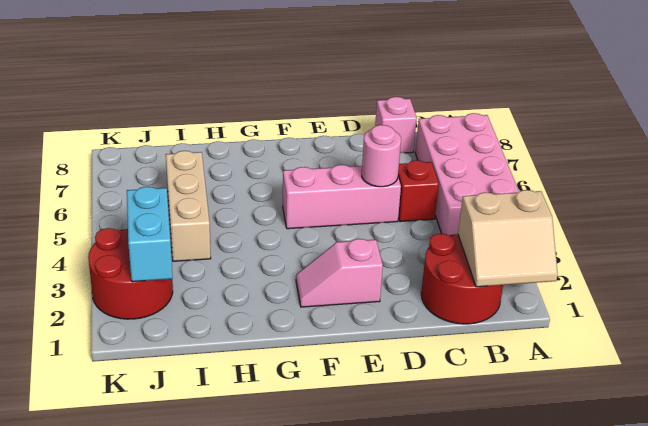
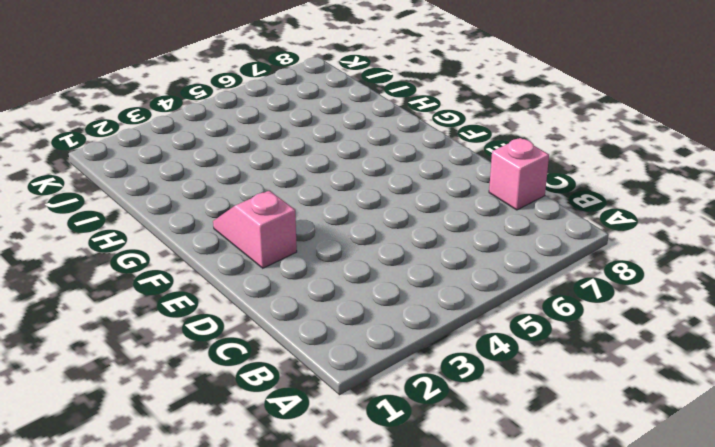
none -> pink brick A4:B7 level 1
none -> red round brick B1:C2 level 1

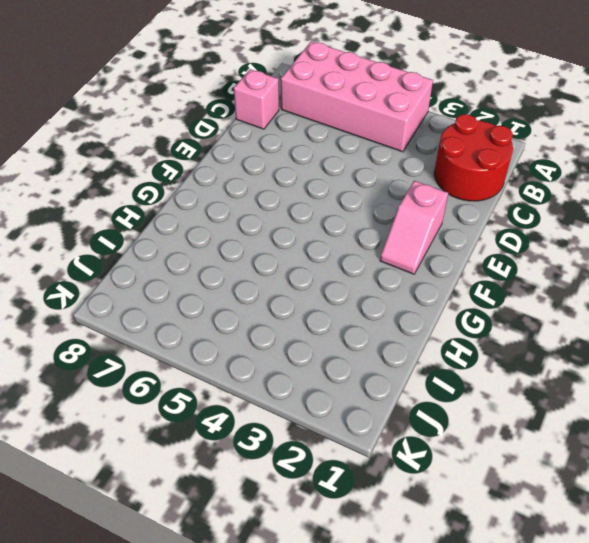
none -> red brick C5 level 1
none -> pink brick D5:F5 level 1

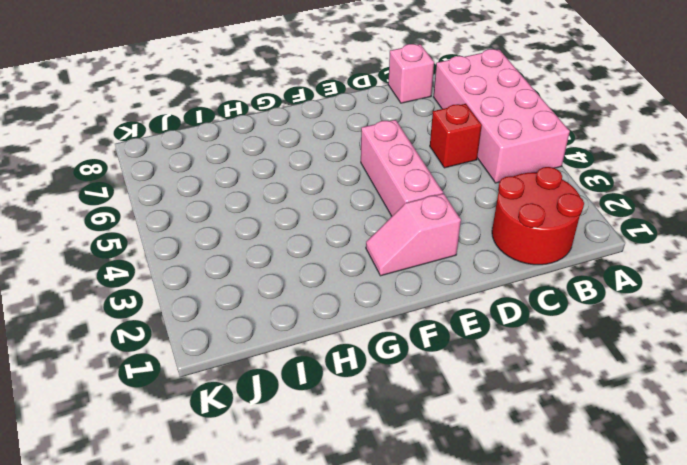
pink brick E3:E5 level 1 -> pink brick D5:F5 level 1
none -> tan brick I4:I6 level 1
none -> red round brick J2:K3 level 1

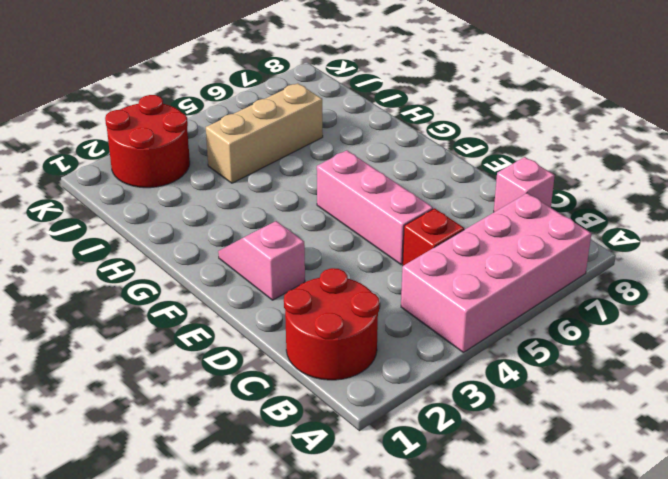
none -> tan slope A1:B2 level 2 top 2
none -> pink round brick D5 level 2

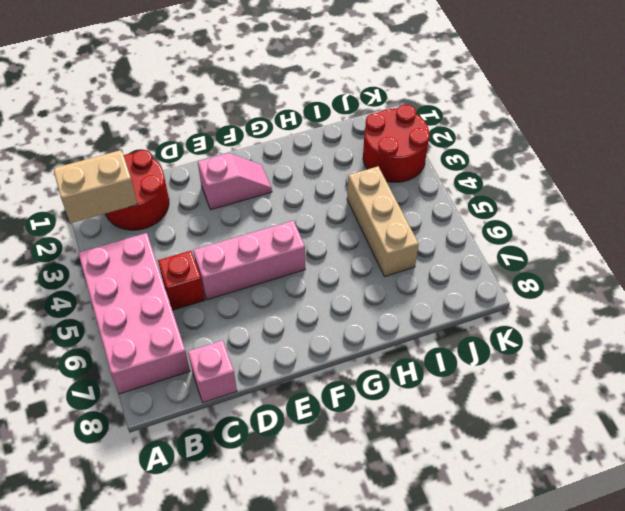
none -> pink round brick D5 level 2
none -> cyan brick J2:J3 level 2

